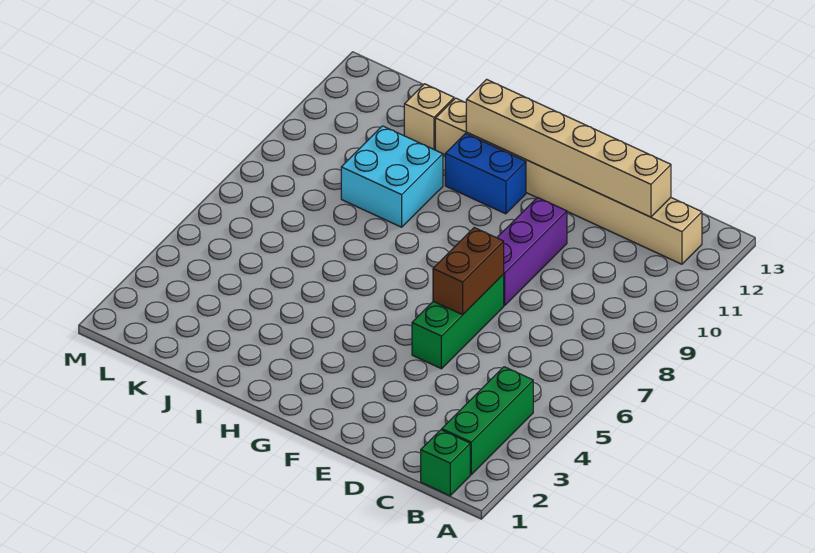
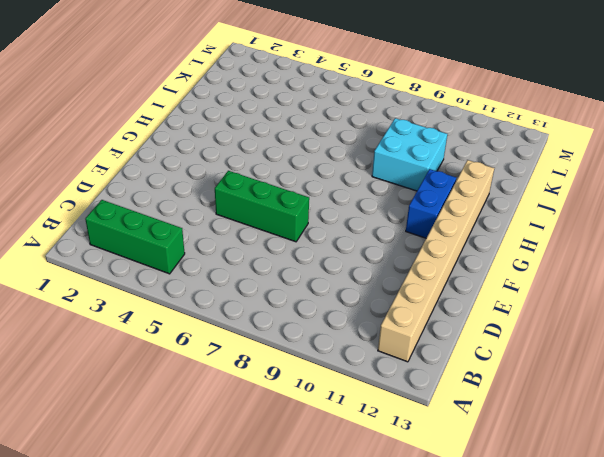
none -> green brick B1 level 1
none -> purple brick E8:E10 level 1

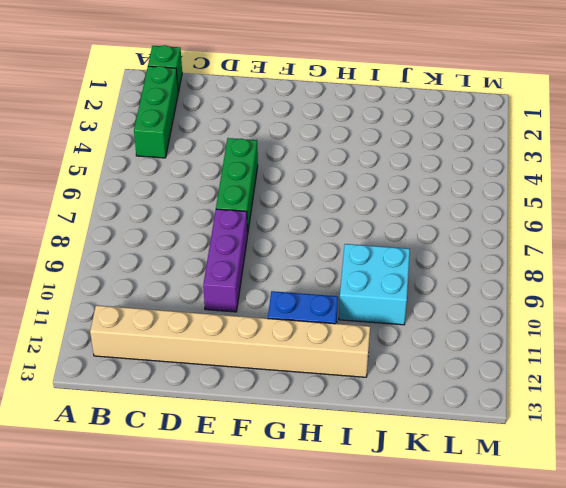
none -> tan brick J12 level 1
none -> tan brick C12:H12 level 2

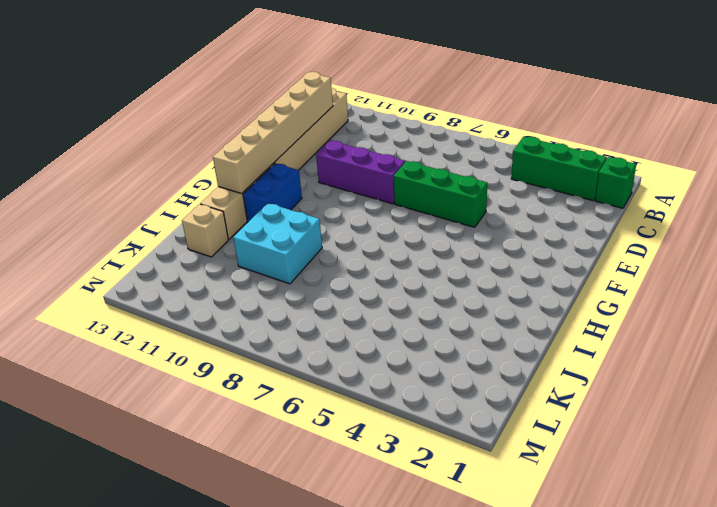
none -> brown brick E6:E7 level 2

